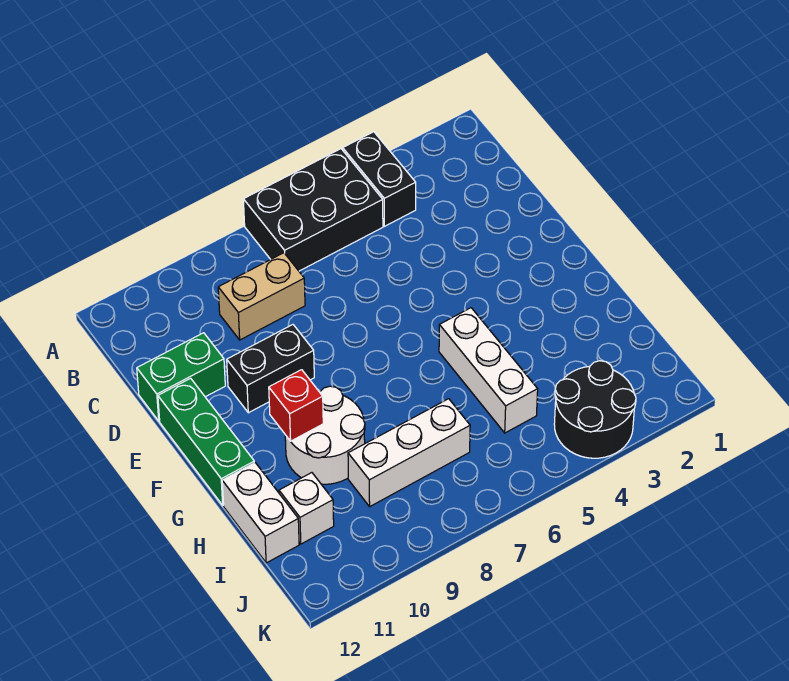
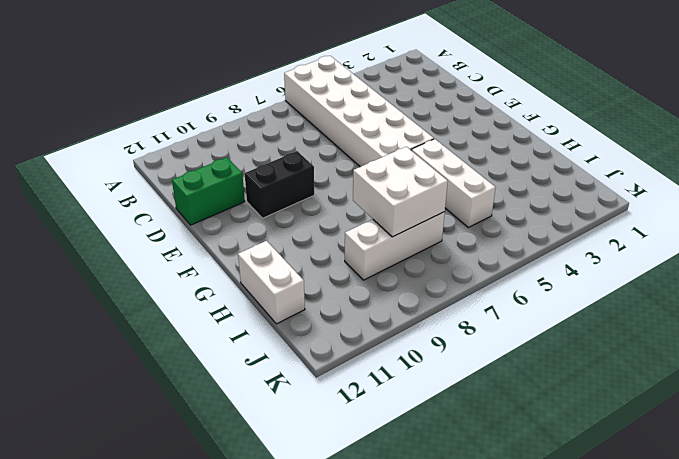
white brick A5:F6 level 1 -> black brick A5:B7 level 1
white brick H7:I8 level 2 -> none
none -> black brick A4:B4 level 1
none -> tan brick C8:C9 level 1
none -> green brick E12:G12 level 1

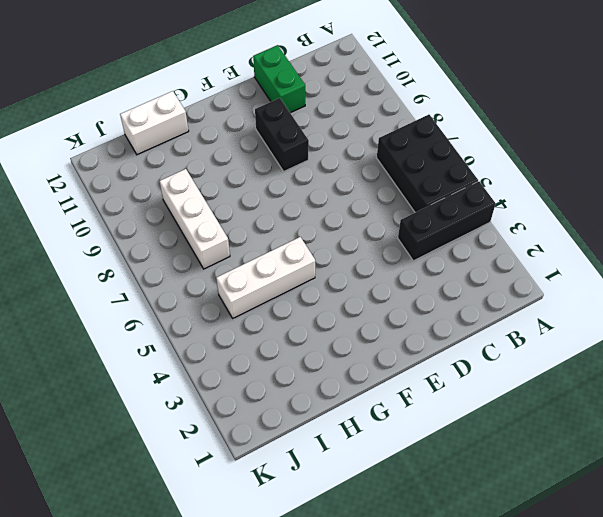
black brick A4:C4 level 1 -> black brick A4:B4 level 1
none -> tan brick C8:C9 level 1
none -> green brick E12:G12 level 1
none -> white round brick G9:H10 level 1

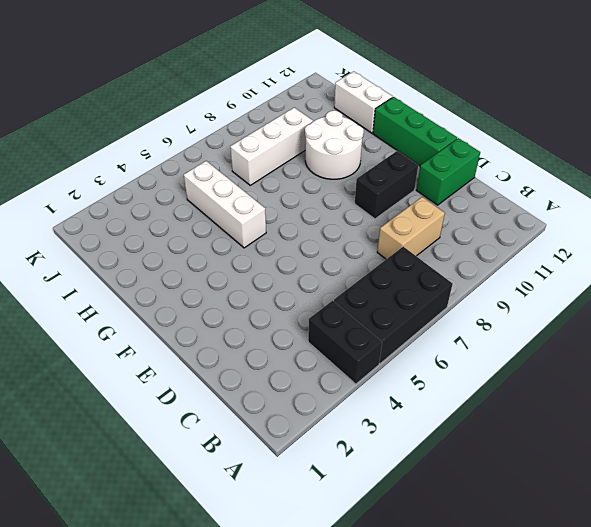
none -> white brick I11 level 1
none -> black round brick J3:K4 level 1
none -> red brick G10 level 2

